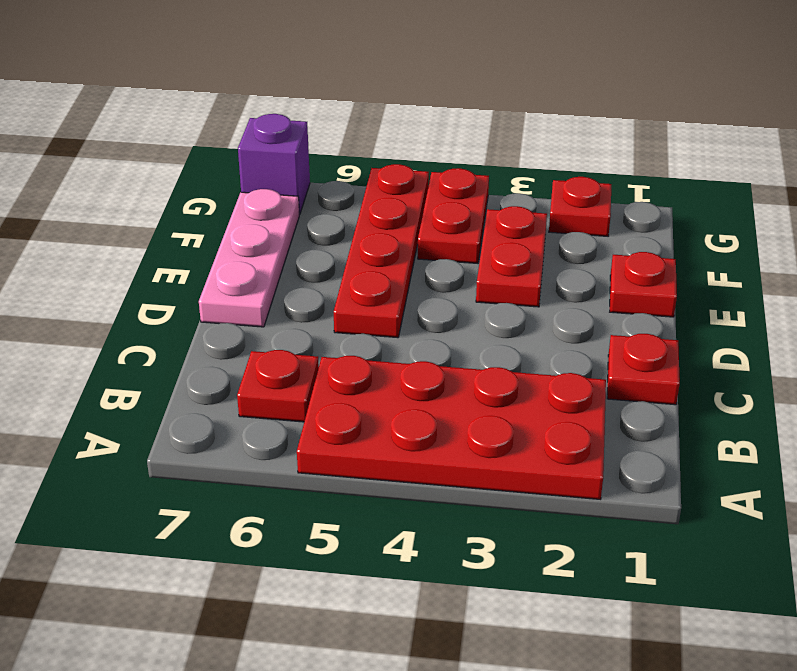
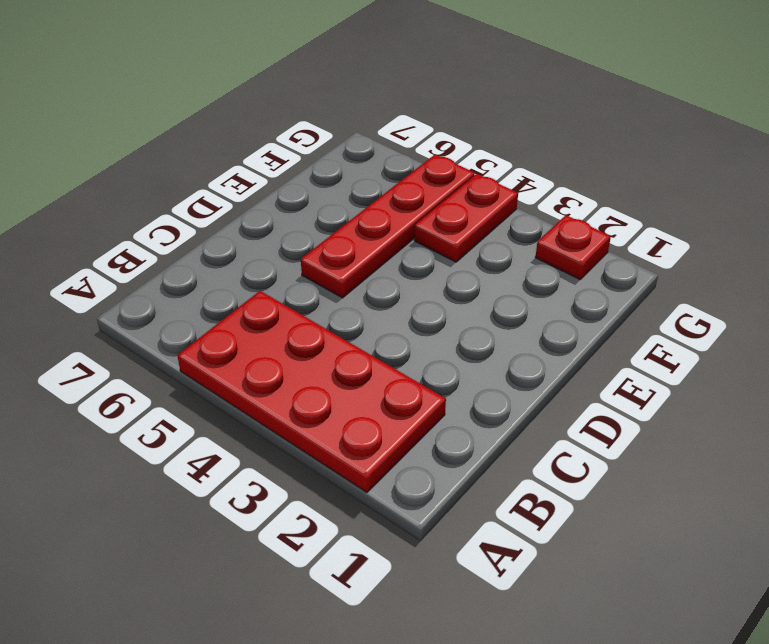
none -> red plate B6 level 1
none -> red plate C1 level 1

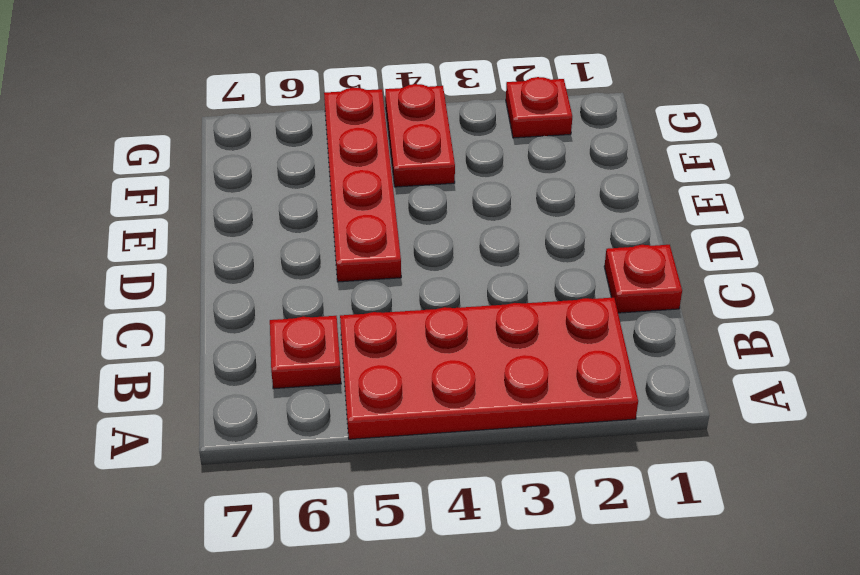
none -> pink plate D7:F7 level 1
none -> red plate E1 level 1

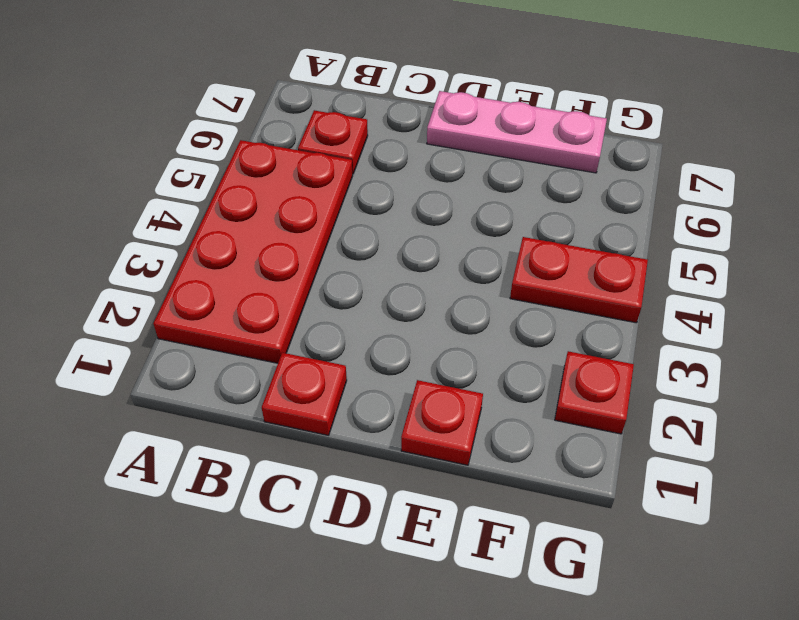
none -> red plate D5:G5 level 1
none -> red plate E3:F3 level 1

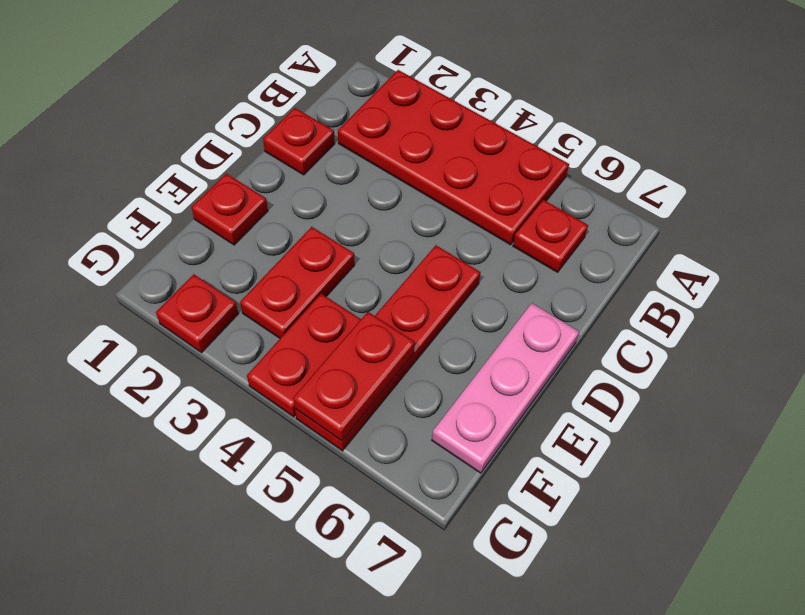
red plate F5:G5 level 2 -> none
none -> purple brick G7 level 1

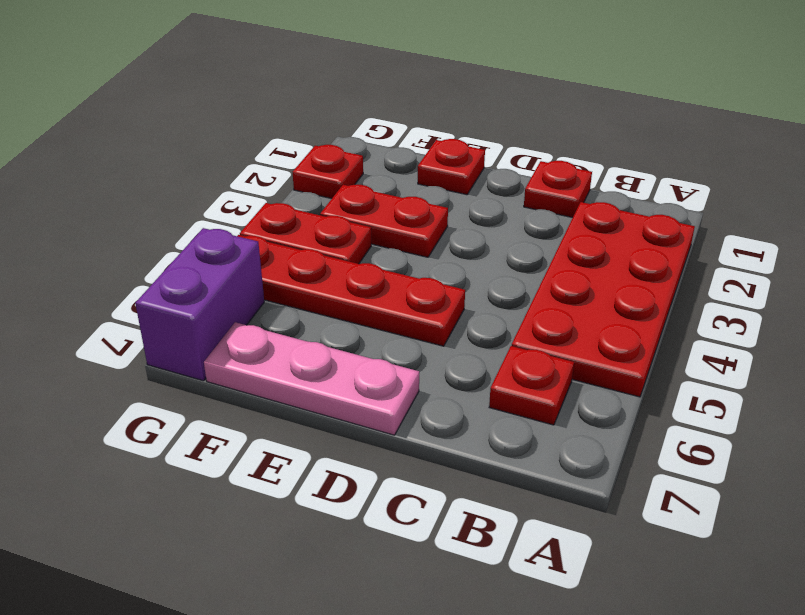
purple brick G6:G7 level 1 -> purple brick G7 level 1

